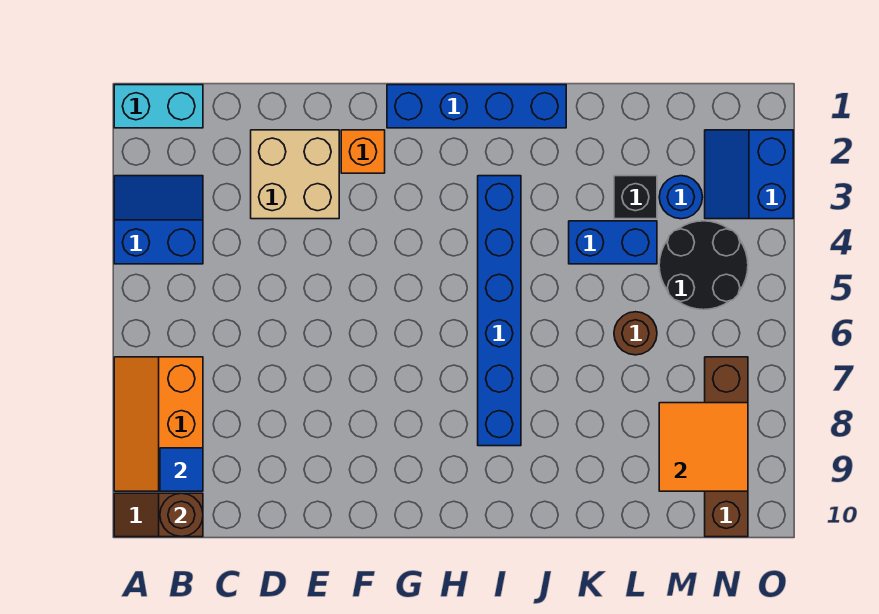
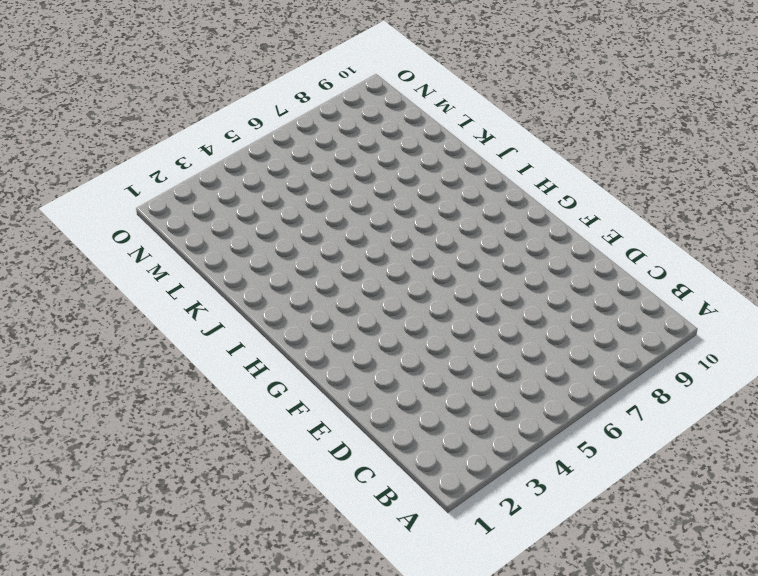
none -> cyan brick A1:B1 level 1
none -> blue slope A3:B4 level 1 top 4
none -> orange slope A7:B9 level 1 top B

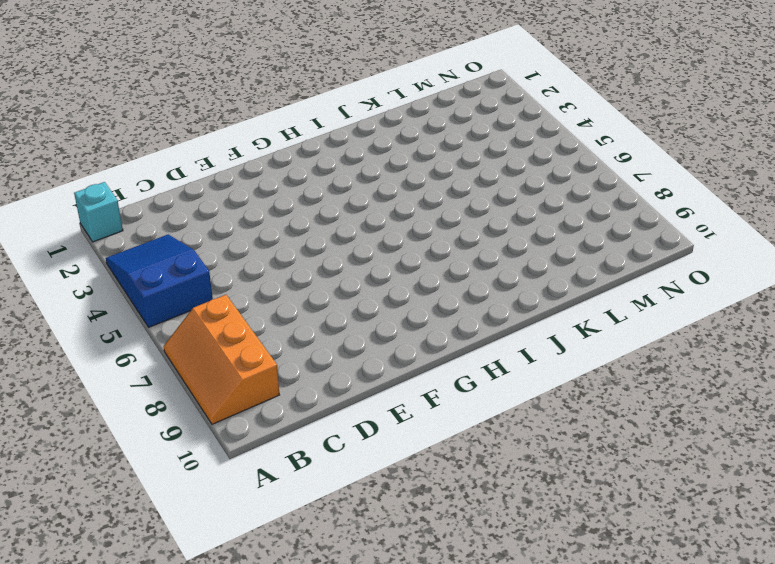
cyan brick A1 level 1 -> cyan brick A1:B1 level 1
blue slope A3:B5 level 1 top 5 -> blue slope A3:B4 level 1 top 4
none -> brown slope A10:B10 level 1 top B
none -> tan brick D2:E3 level 1
none -> orange brick F2 level 1

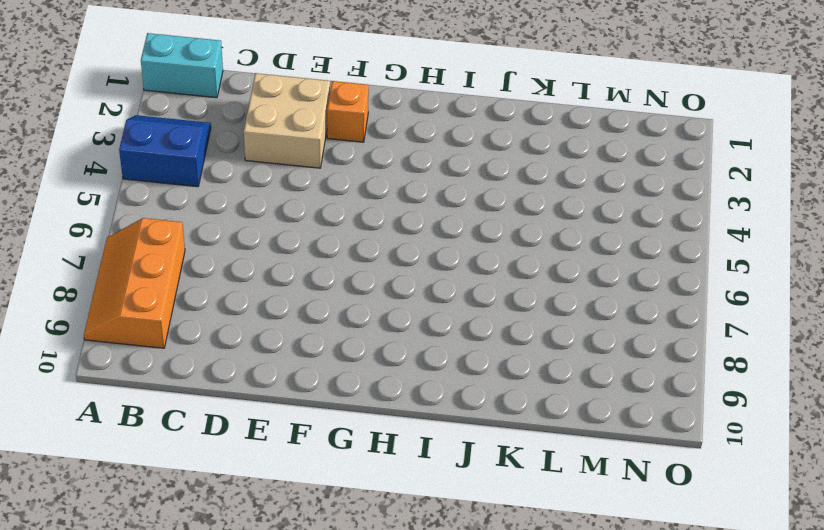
none -> brown slope A10:B10 level 1 top B
none -> blue brick G1:J1 level 1
none -> blue brick I3:I8 level 1

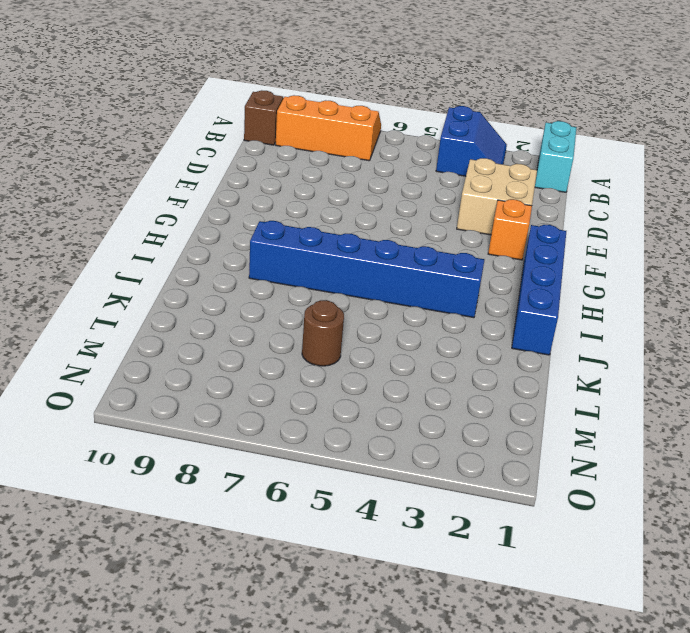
none -> blue brick K4:L4 level 1
none -> black brick L3 level 1
none -> blue round brick M3 level 1

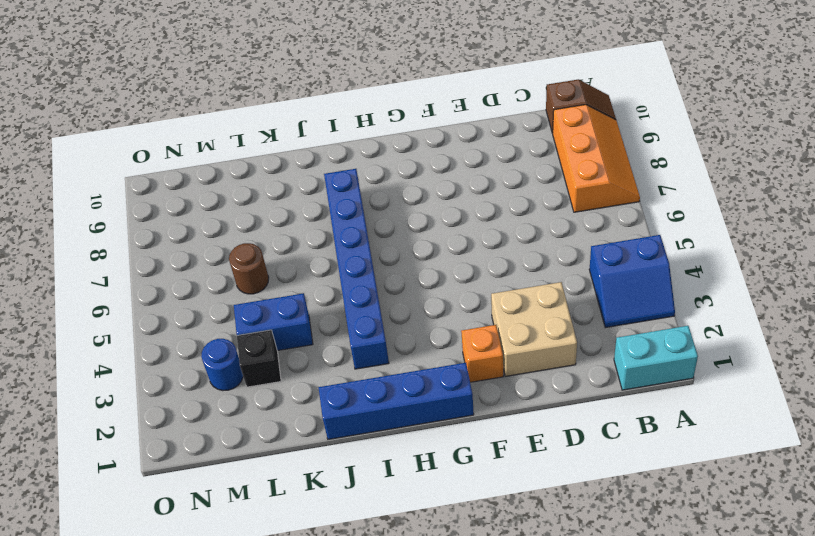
none -> black round brick M4:N5 level 1
none -> blue slope N2:O3 level 1 top O
none -> brown brick N7:N10 level 1

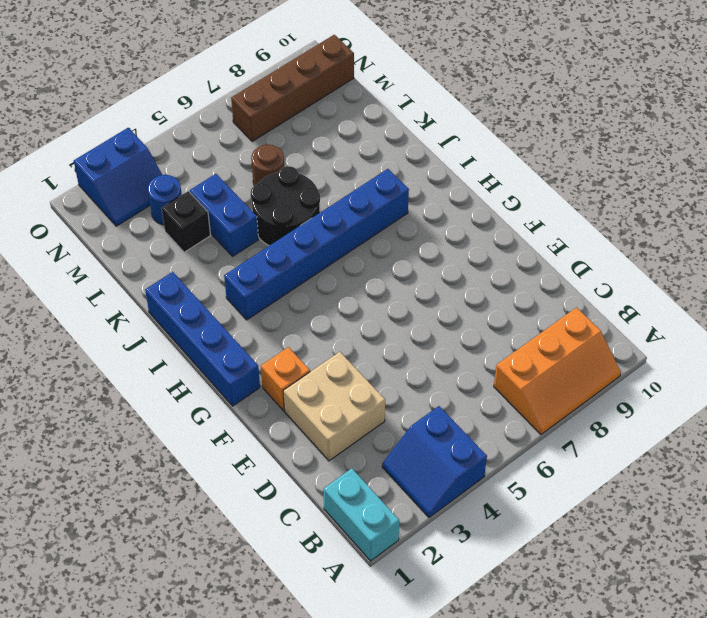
black round brick J5:K6 level 1 -> black round brick M4:N5 level 1
none -> brown slope A10:B10 level 1 top B
none -> blue tile B9 level 2
none -> brown round brick B10 level 2

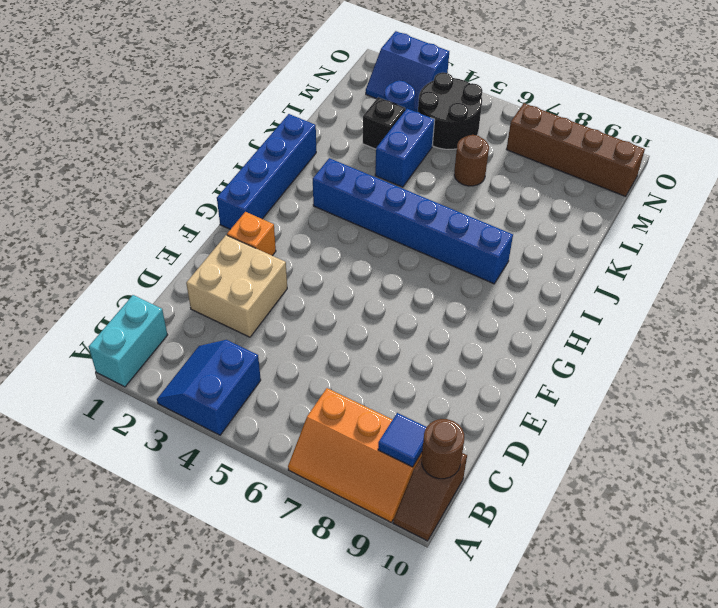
none -> orange tile M8:N9 level 2

